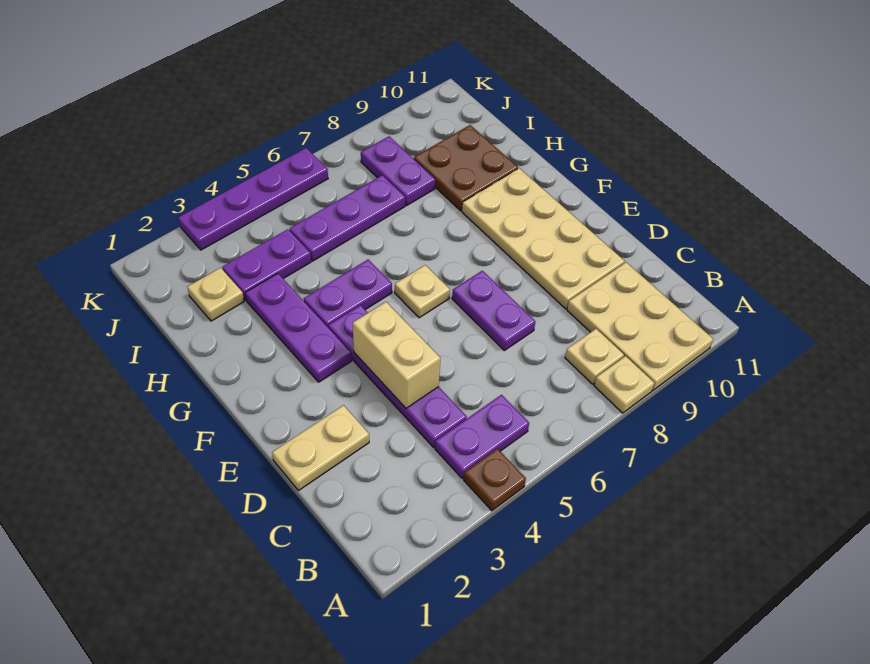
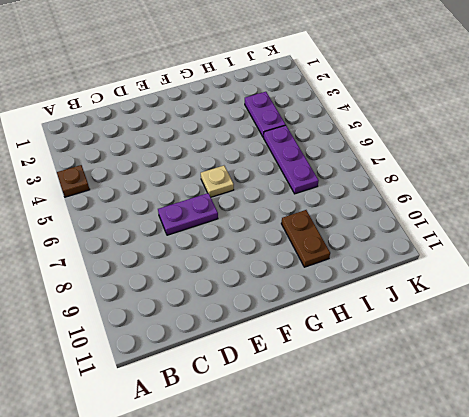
brown plate H9:H10 level 1 -> brown plate H9:I10 level 1
none -> tan plate A8 level 1
none -> tan plate A9:C10 level 1
none -> purple plate B4:B5 level 1

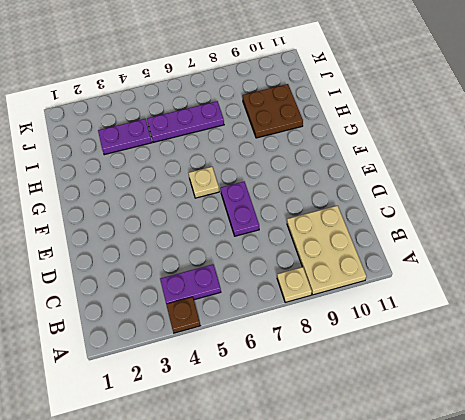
none -> tan plate B8 level 1
none -> purple plate C4:F4 level 1
none -> tan plate D1:D2 level 1

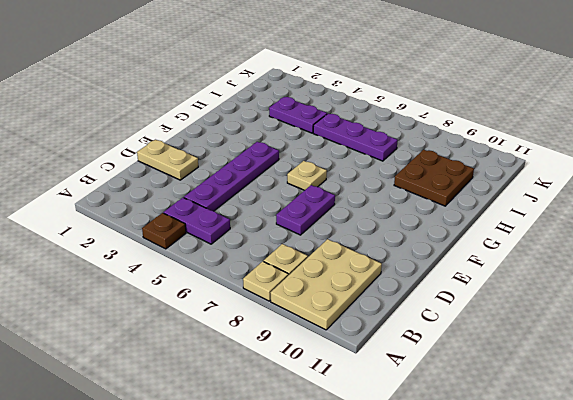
none -> tan plate D9:G10 level 1
none -> purple plate F3:H3 level 1
none -> purple plate G4:G5 level 1

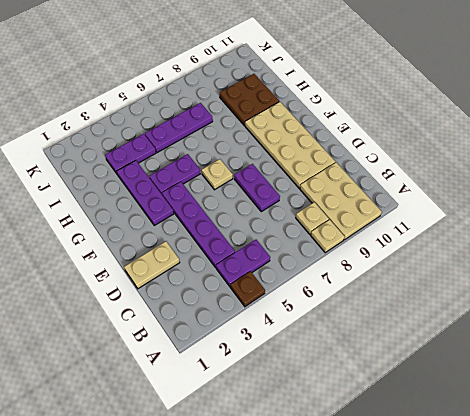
none -> tan plate I2 level 1
none -> purple plate I8:J8 level 1
none -> purple plate K3:K6 level 1

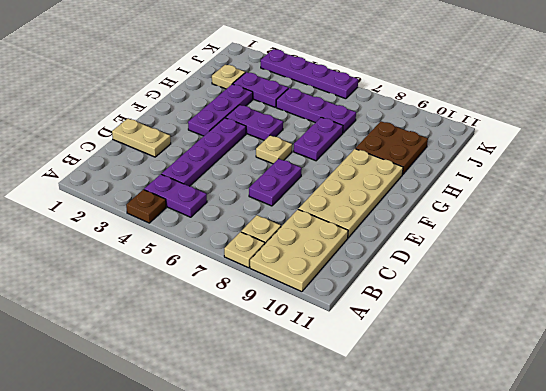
purple plate G7:H7 level 1 -> purple plate I8:J8 level 1
none -> tan brick D4:E4 level 2

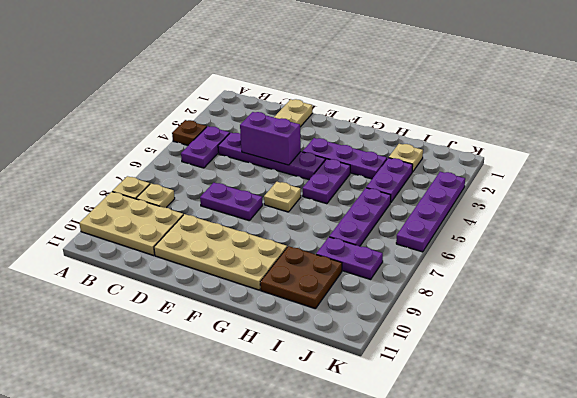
purple brick D4:E4 level 2 -> tan brick D4:E4 level 2

